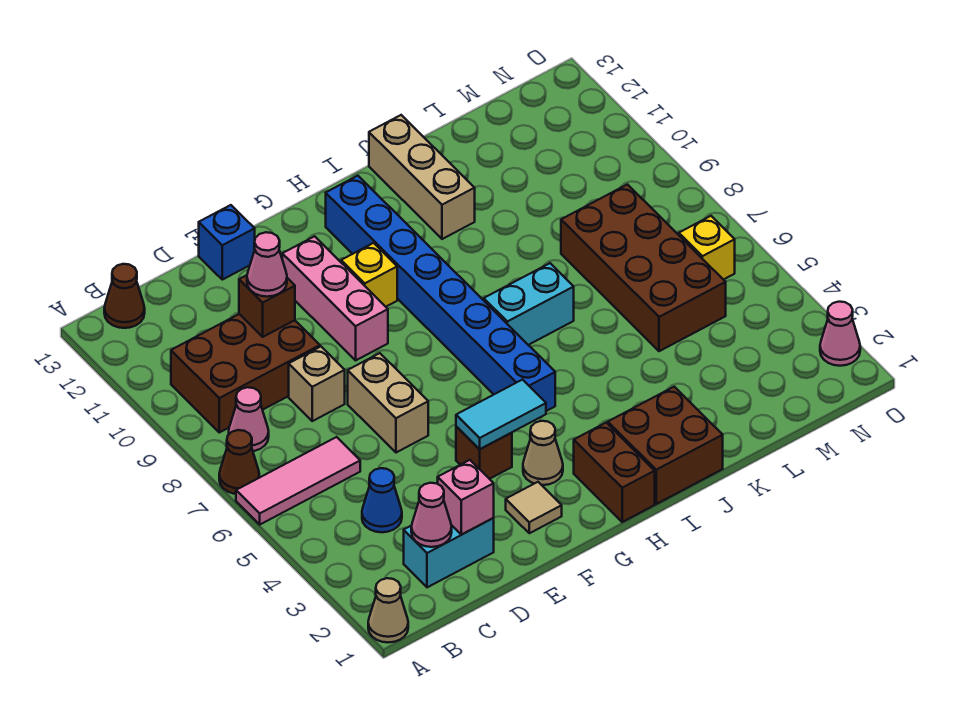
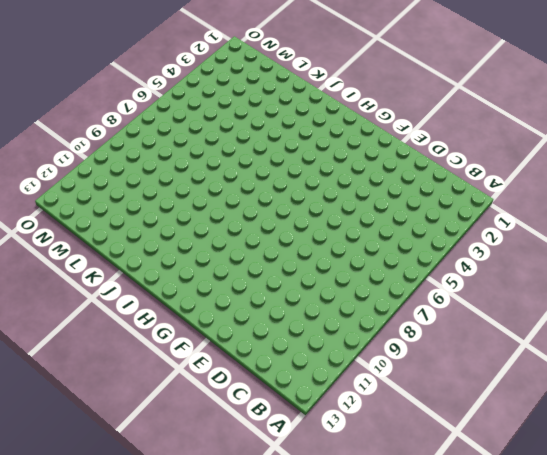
none -> tan cone A1 level 1
none -> pink tile A6:C6 level 1
none -> brown cone A7 level 1

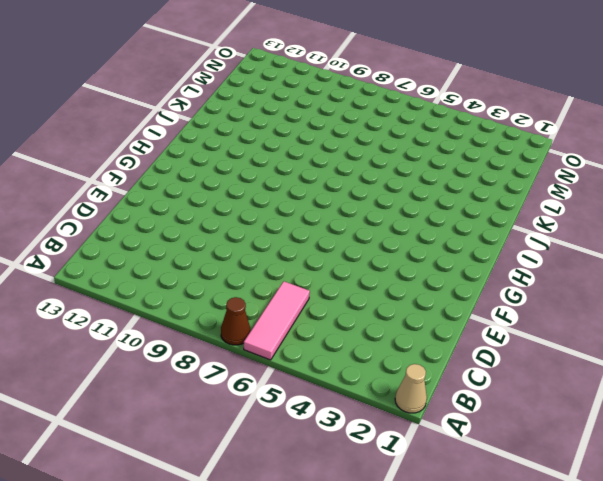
none -> pink cone B8 level 1
none -> brown brick B9:D10 level 1
none -> brown cone B13 level 1

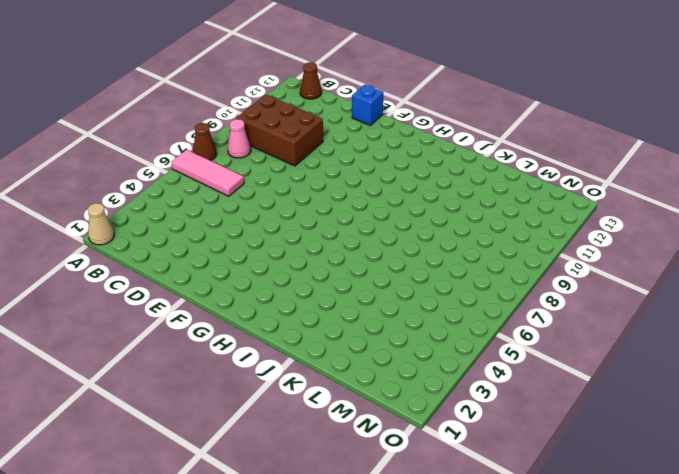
none -> cyan brick C2:D2 level 1
none -> blue cone C4 level 1
none -> tan brick D8 level 1

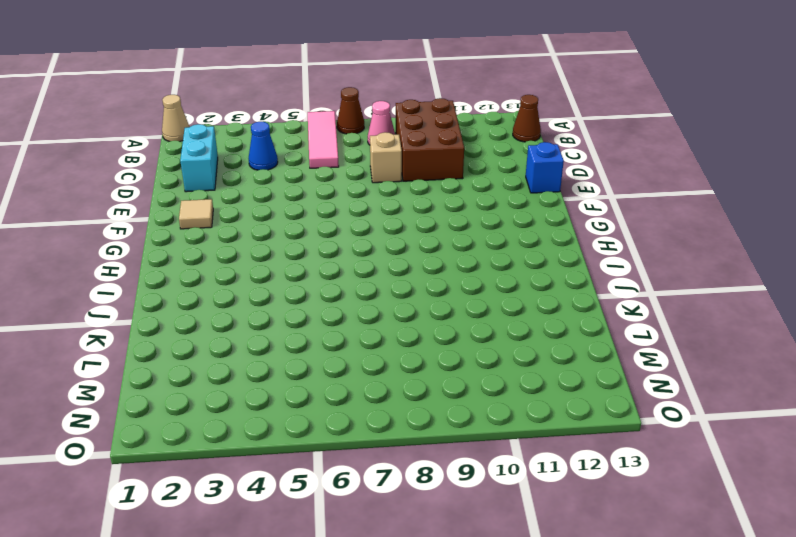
none -> tan brick E6:E7 level 1
none -> brown brick F4 level 1
none -> pink brick F9:F11 level 1

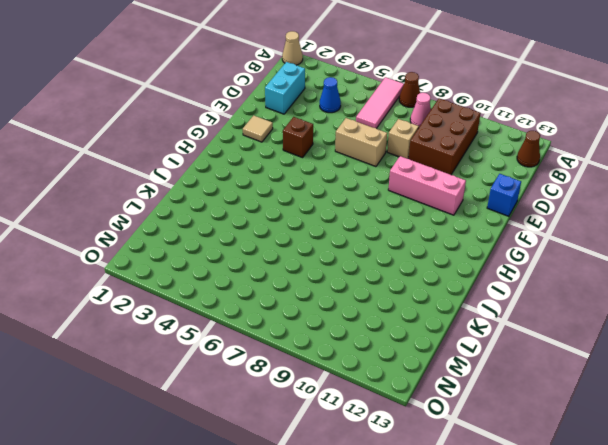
none -> tan cone G3 level 1
none -> yellow brick G10 level 1
none -> brown brick H1:H2 level 1

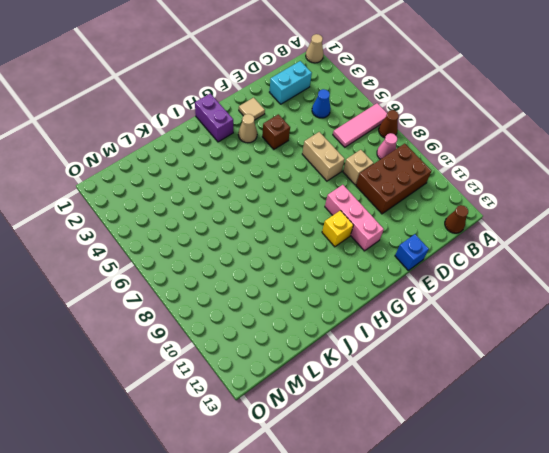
purple brick H1:H2 level 1 -> brown brick H1:H2 level 1
none -> blue brick H5:H12 level 1
none -> brown brick I1:J2 level 1
none -> cyan brick I7:J7 level 1

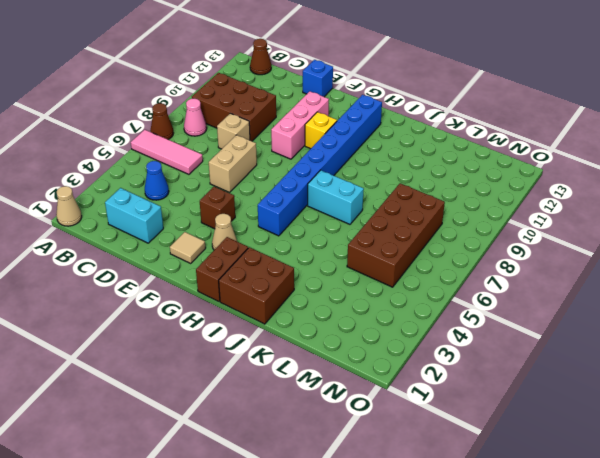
none -> tan brick J11:J13 level 1
none -> yellow brick N6 level 1
none -> pink cone O2 level 1

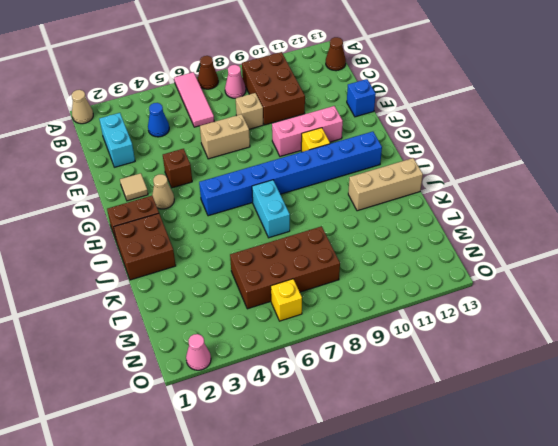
none -> pink cone C2 level 2
none -> pink brick D2 level 2
none -> brown brick D10 level 2

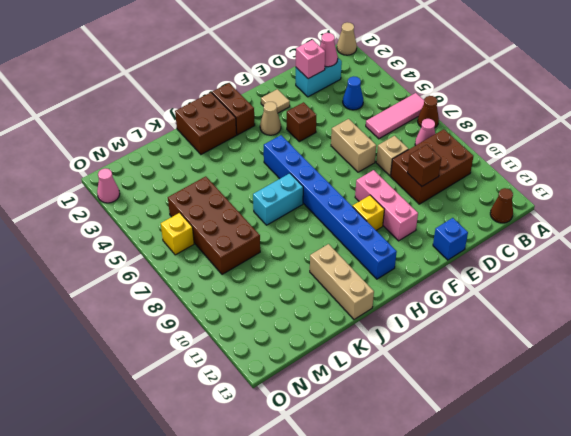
none -> cyan tile F4:G4 level 2
none -> pink cone D10 level 3

